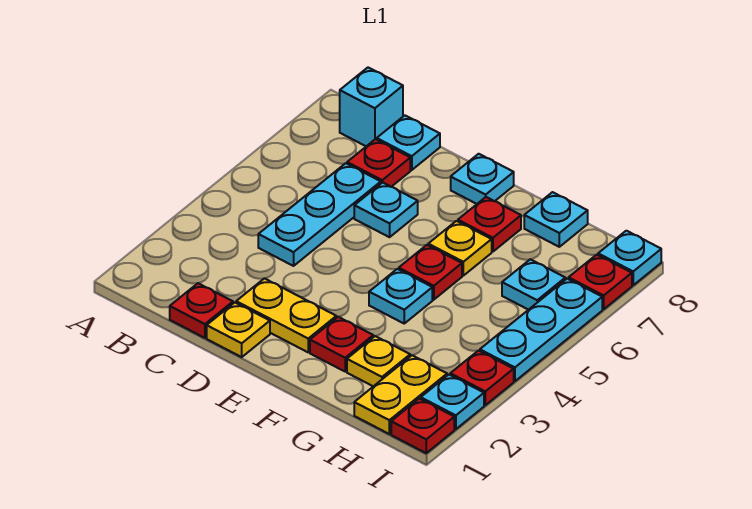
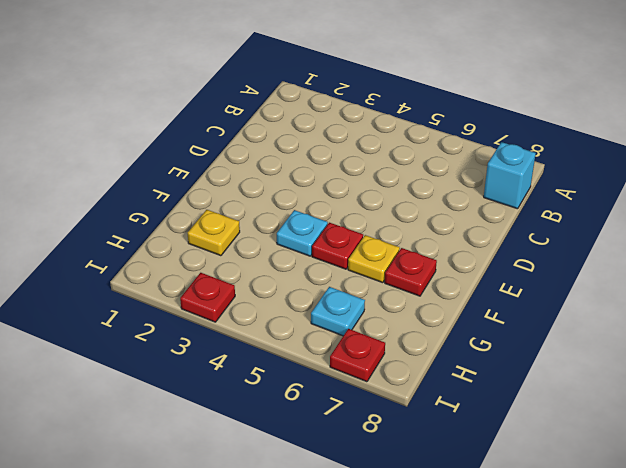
none -> red plate C1 level 1
none -> cyan plate C4:C6 level 1
none -> red plate C7 level 1

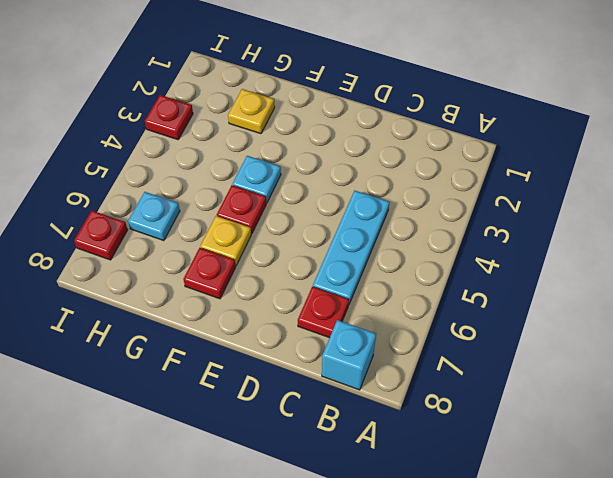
none -> red plate C1 level 1
none -> cyan plate C8 level 1
none -> yellow plate D1 level 1

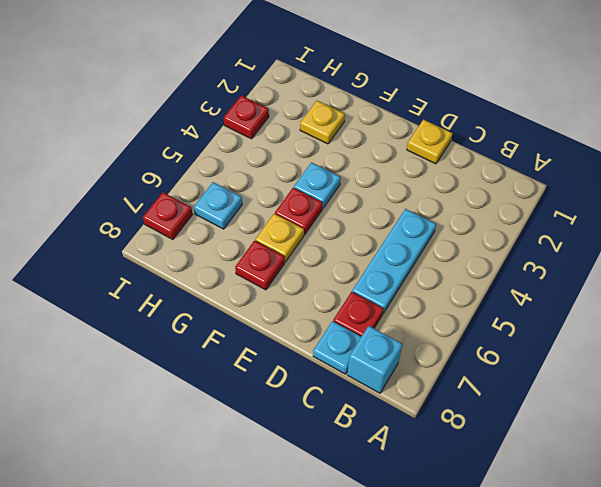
none -> red plate C1 level 1
none -> yellow plate D2:E2 level 1
none -> cyan plate D6 level 1

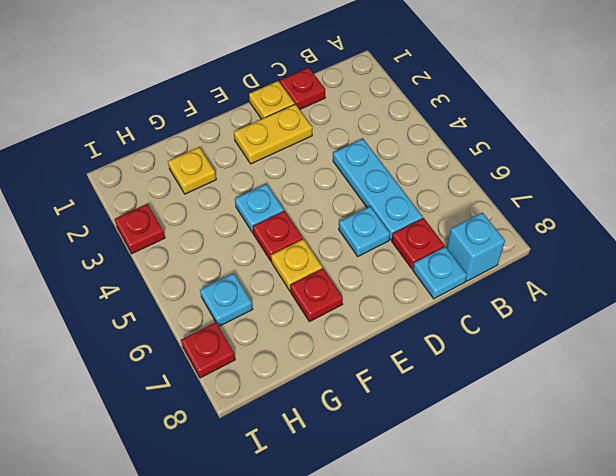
none -> cyan plate E8 level 1
none -> red plate F2 level 1
none -> cyan plate G8 level 1

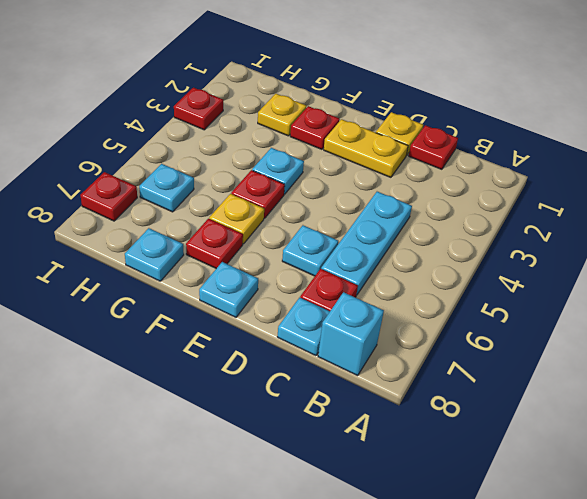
none -> yellow plate H1:H2 level 1
none -> red plate I1 level 1
none -> cyan plate I2 level 1

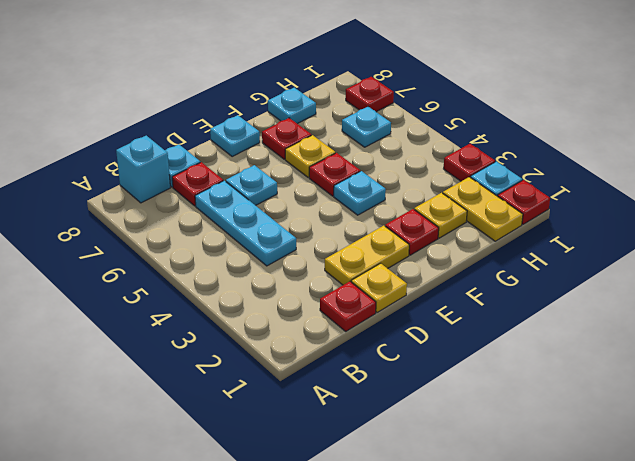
none -> cyan plate I4:I6 level 1
none -> cyan plate I8 level 1

